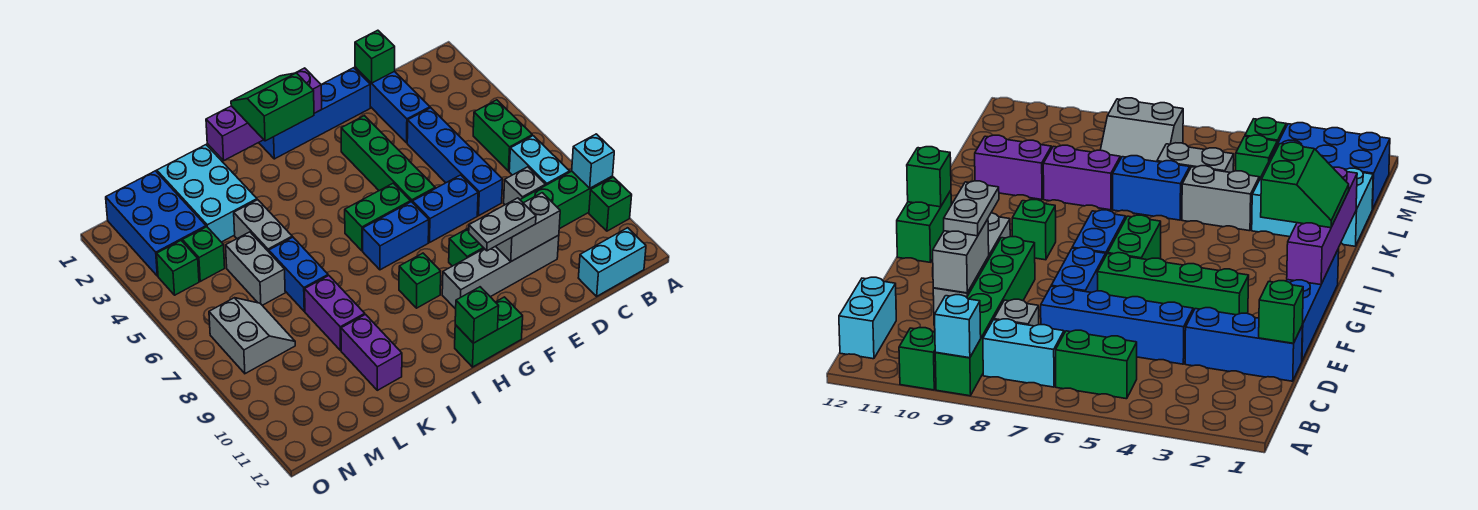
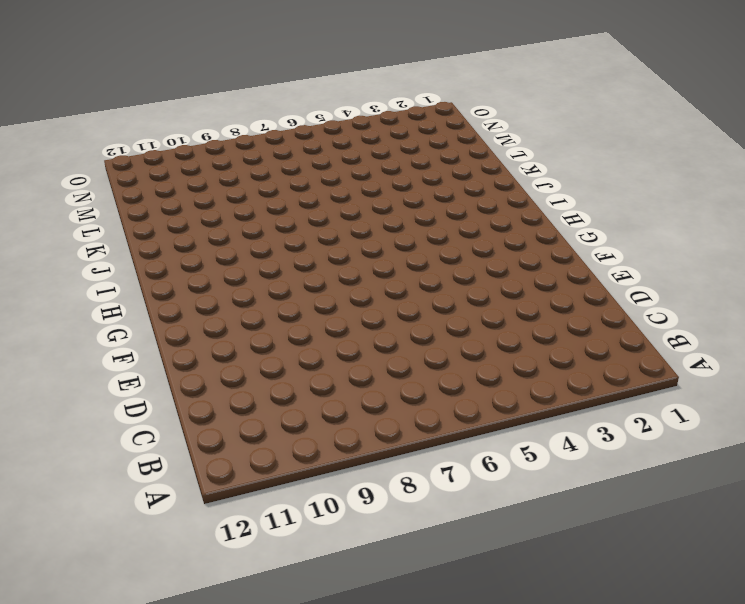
none -> green brick A9:F9 level 1
none -> green brick A10 level 1
none -> green brick B5:B6 level 1
none -> cyan brick B7:B8 level 1

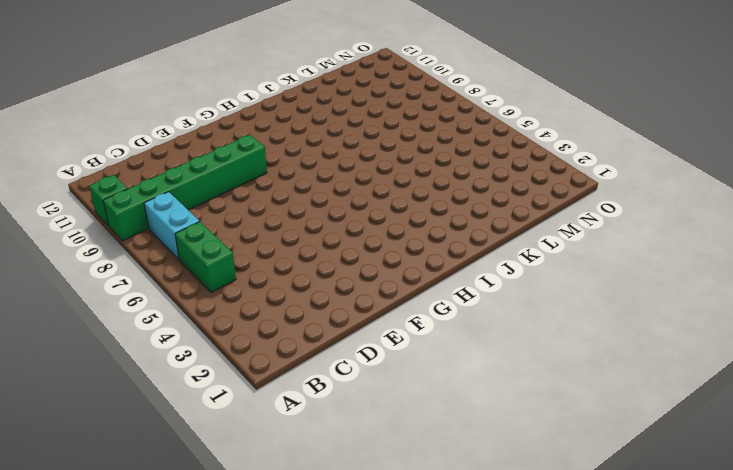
none -> cyan brick B12:C12 level 1
none -> grey brick C8 level 1
none -> blue brick D1:D3 level 1
none -> blue brick D4:D7 level 1

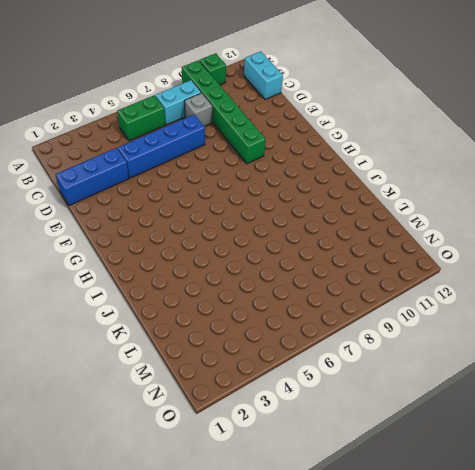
none -> grey brick D10:G10 level 1
none -> blue brick E1:H1 level 1
none -> blue brick E7:F7 level 1
none -> green brick F3:F6 level 1

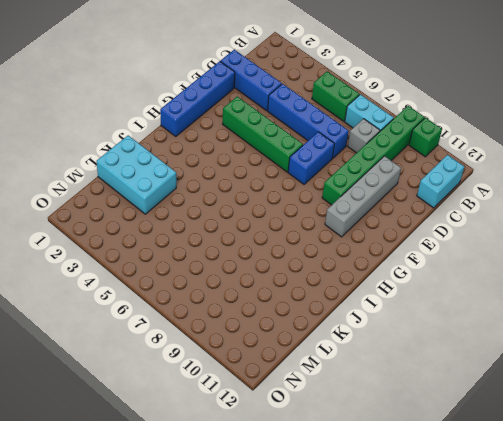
none -> green brick G6:H6 level 1
none -> blue brick G7:H7 level 1
none -> green brick G12:H12 level 1
none -> green brick H9 level 1

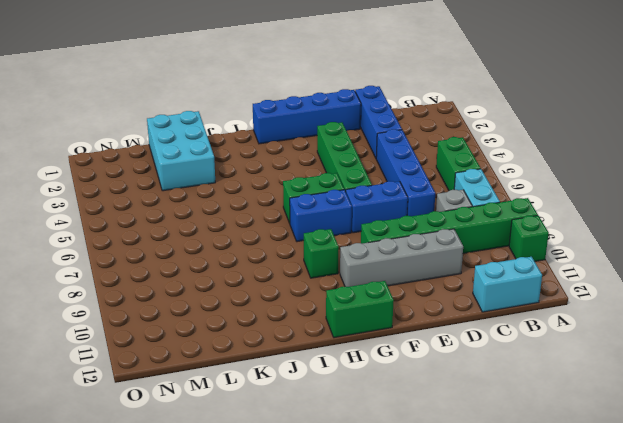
none -> grey brick K4:K5 level 1
none -> blue brick K6:K7 level 1
none -> purple brick K8:K9 level 1
none -> purple brick K10:K11 level 1

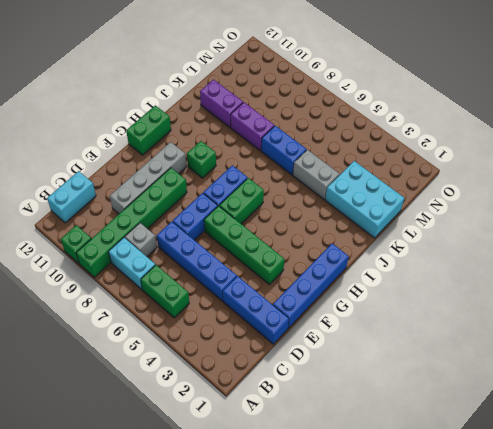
none -> grey brick L5:L6 level 1
none -> blue brick M1:N3 level 1
none -> green brick M4 level 1
none -> grey slope M7:N8 level 1 top N

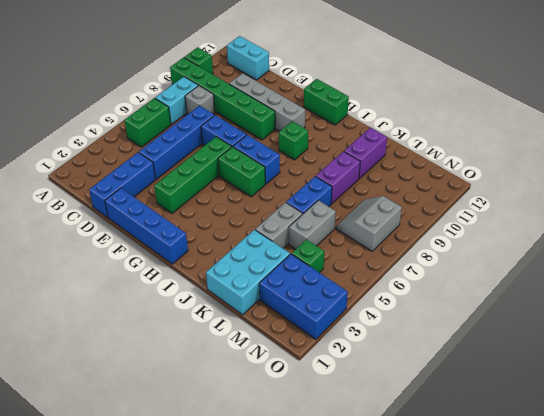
blue brick M2:O3 level 1 -> blue brick M1:N3 level 1
none -> green brick N4 level 1
none -> cyan brick A9 level 2
none -> green brick D1 level 2
none -> grey brick D10:E10 level 2

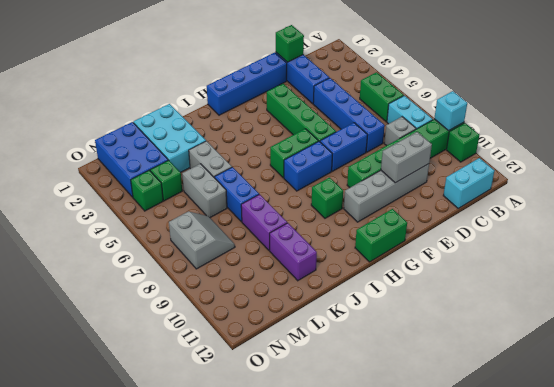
none -> purple brick G1:J1 level 2
none -> green brick H12 level 2
none -> grey plate E10:F10 level 3
none -> green slope H1:I2 level 3 top 2

